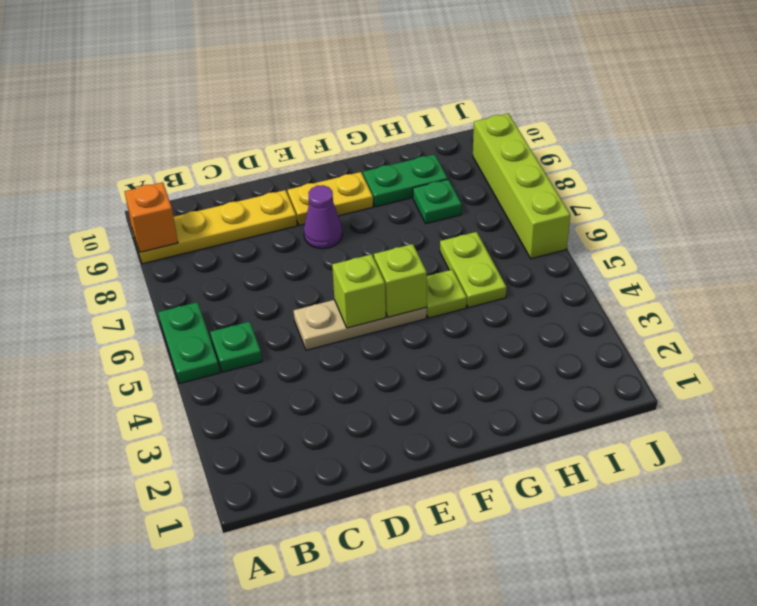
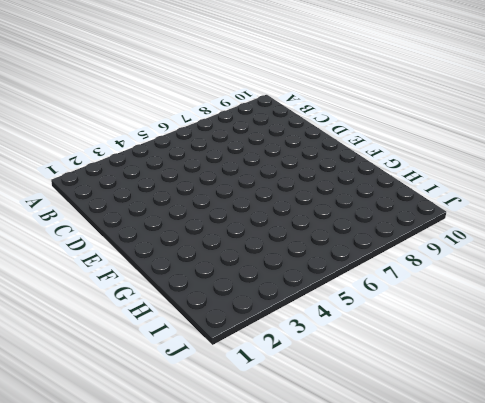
none -> green plate A5:A6 level 1
none -> yellow plate A9:D9 level 1
none -> green plate B5 level 1

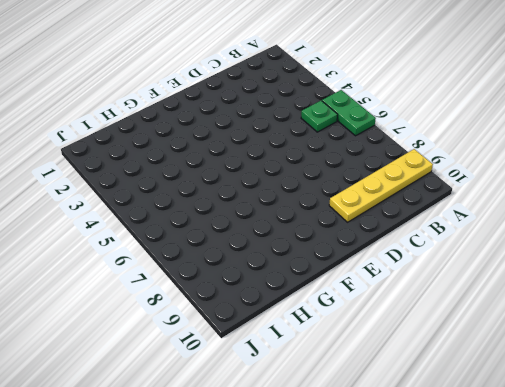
none -> tan plate D5:F5 level 1
none -> purple cone E8 level 1
none -> yellow plate E9:F9 level 1

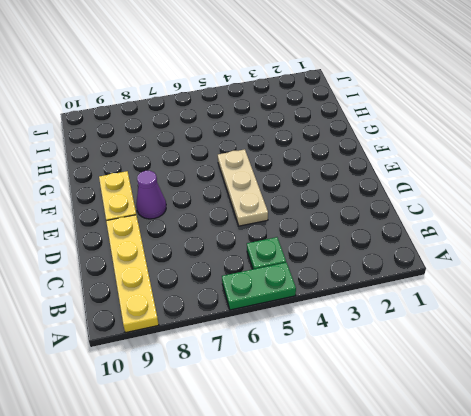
none -> lime plate G5 level 1
none -> green plate G9:H9 level 1
none -> lime plate H5:H6 level 1

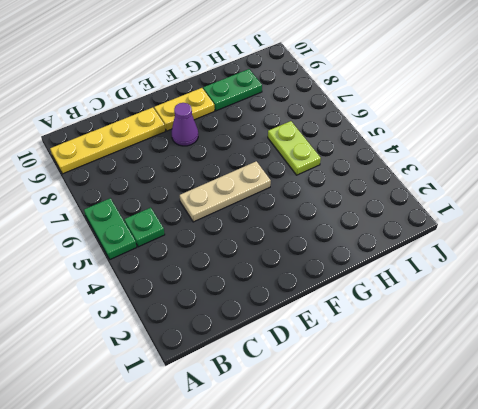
none -> lime plate G5 level 1
none -> green plate H8 level 1
none -> lime brick J6:J9 level 1

